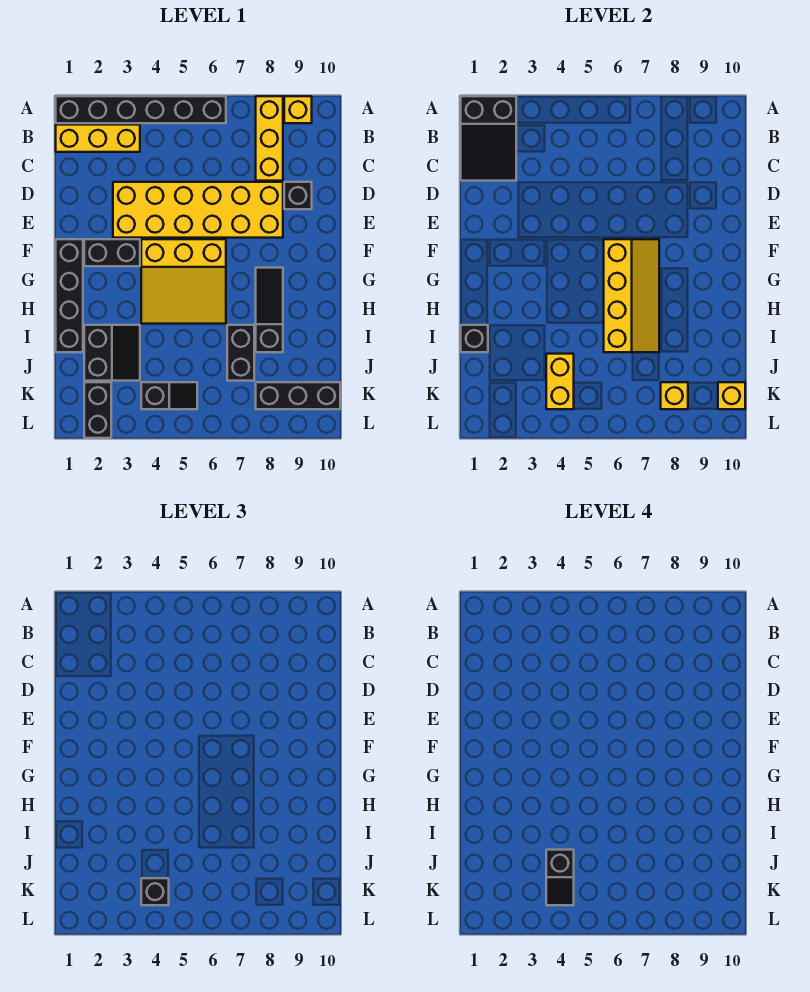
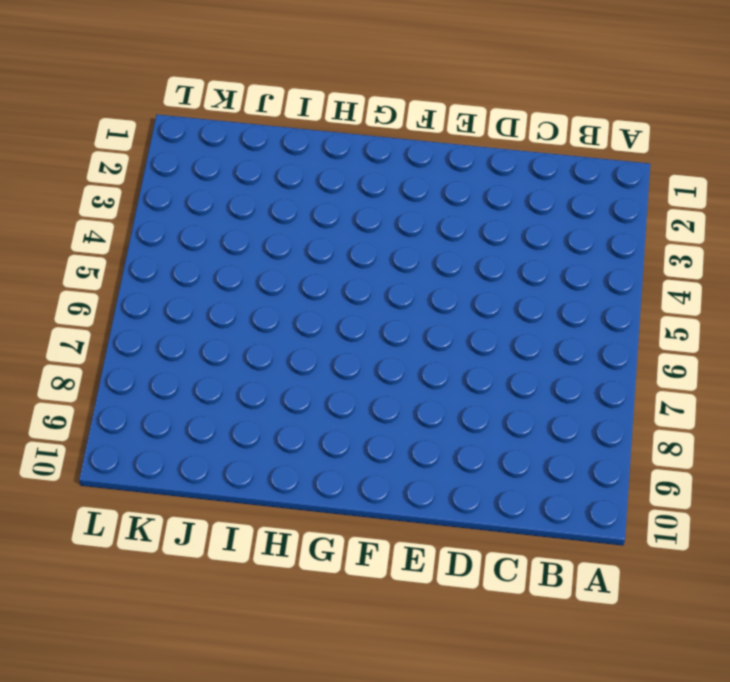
none -> black brick A1:A6 level 1
none -> yellow brick A8:C8 level 1
none -> yellow brick A9 level 1

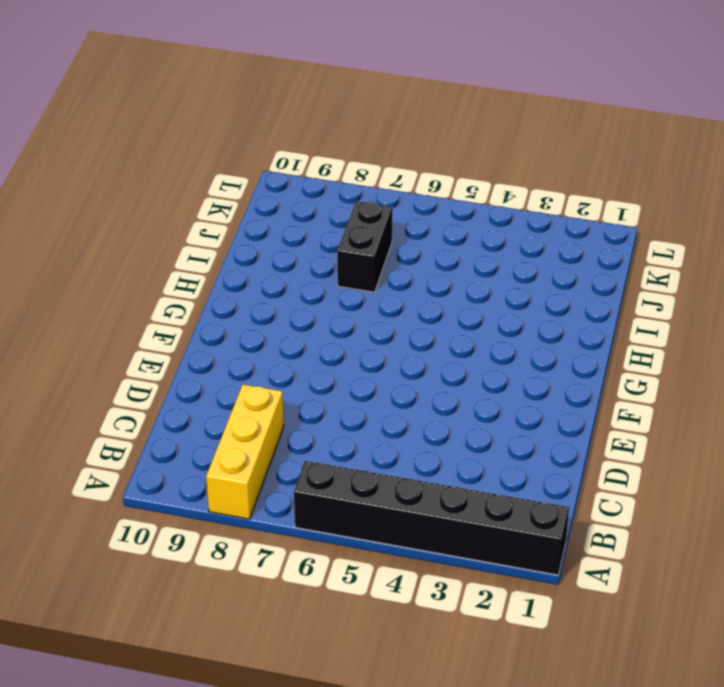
none -> yellow brick A9 level 1
none -> yellow brick B1:B3 level 1
none -> yellow brick D3:E8 level 1

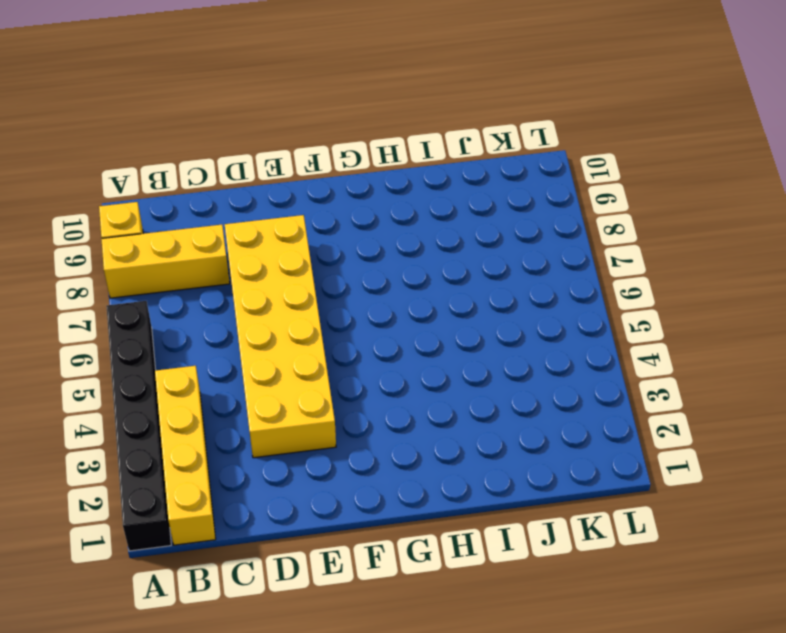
yellow brick B1:B4 level 1 -> yellow brick B1:B3 level 1
none -> black brick D9 level 1
none -> black brick F1:I1 level 1
none -> black brick F2:F3 level 1

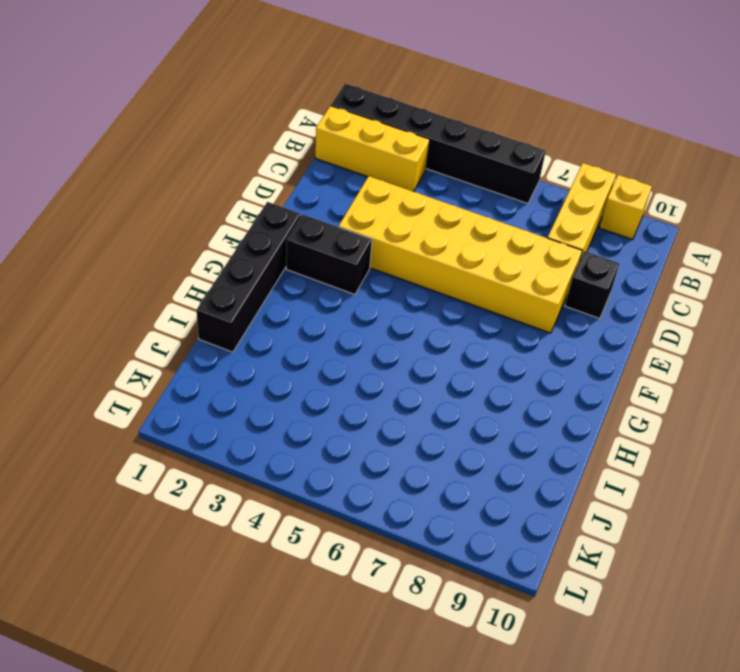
none -> yellow slope F4:H6 level 1 top F
none -> black slope G8:I8 level 1 top I
none -> black slope I2:J3 level 1 top 2

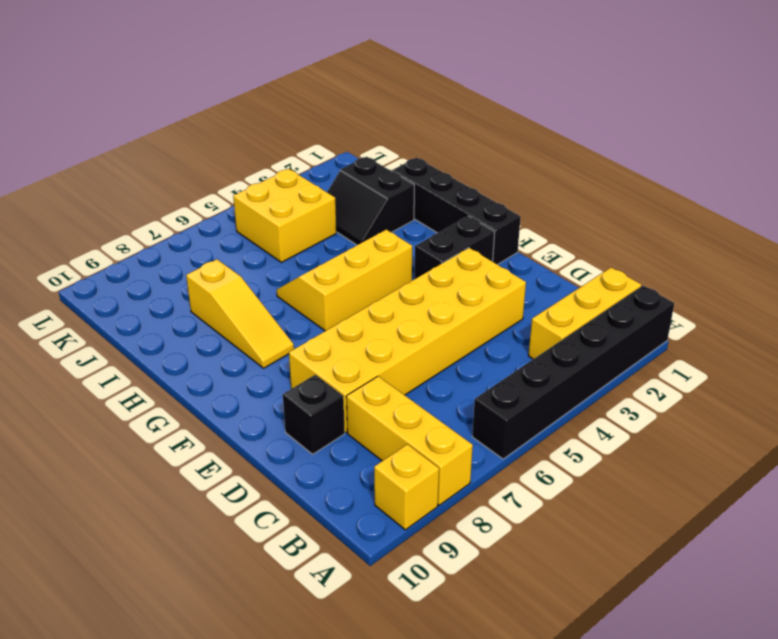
yellow slope G4:H6 level 1 top G -> yellow slope F4:H6 level 1 top F
yellow slope G8:I8 level 1 top I -> black slope G8:I8 level 1 top I
yellow brick J4:K5 level 1 -> black slope K4:K5 level 1 top 4
none -> black brick I7:J7 level 1
none -> black brick K2:L2 level 1
none -> black brick K8:K10 level 1

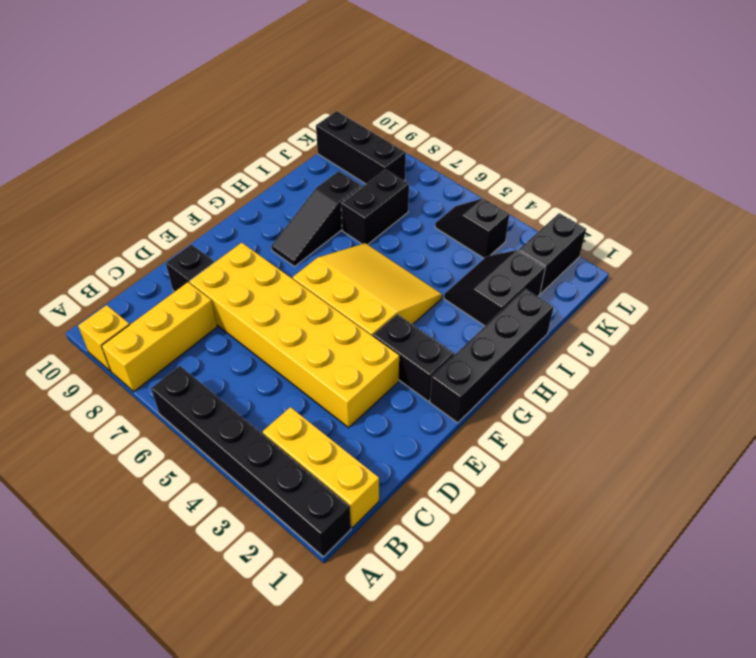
none -> black slope A1:C2 level 2 top A
none -> yellow slope F6:I7 level 2 top 6
none -> black brick I1 level 2

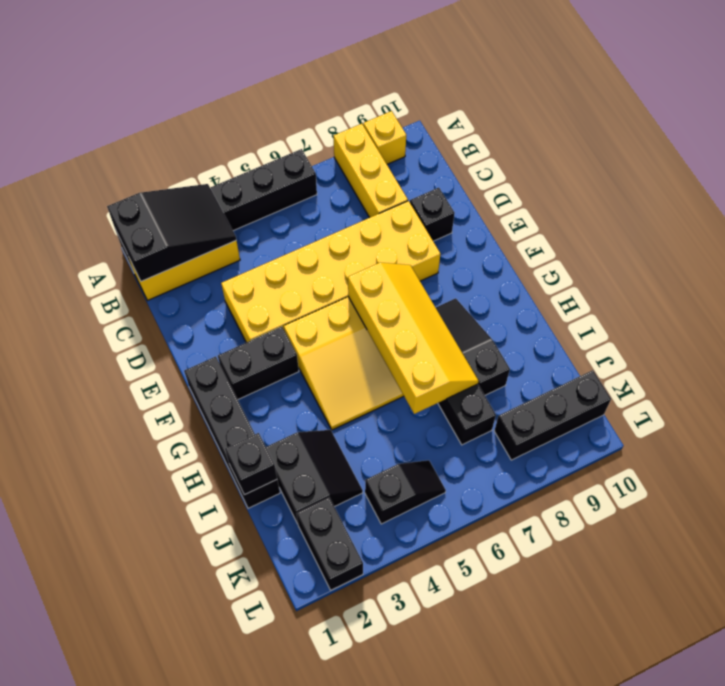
black slope A1:B3 level 2 top 1 -> black slope A1:C2 level 2 top A
none -> yellow brick J4:K4 level 2
none -> yellow brick K8 level 2
none -> yellow brick K10 level 2

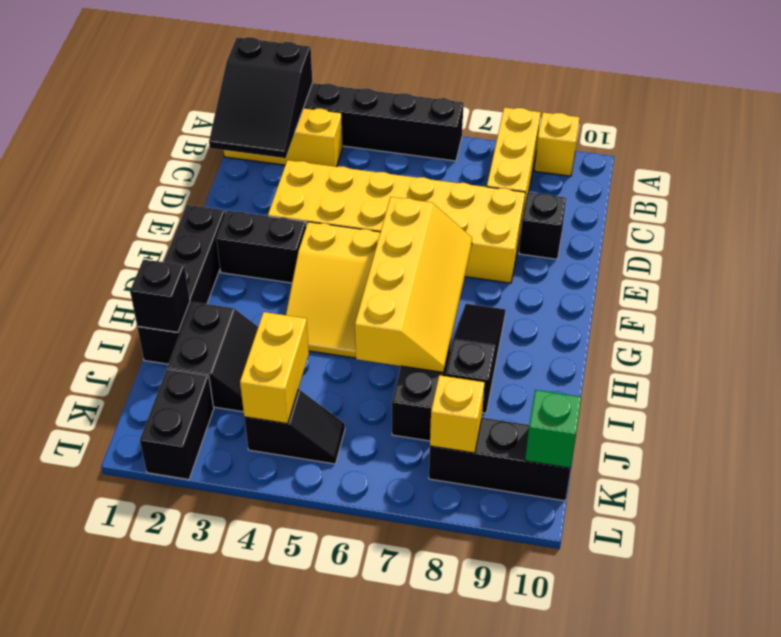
green brick K10 level 2 -> yellow brick K10 level 2
none -> black brick K4 level 3
none -> black slope J4:K4 level 4 top J

